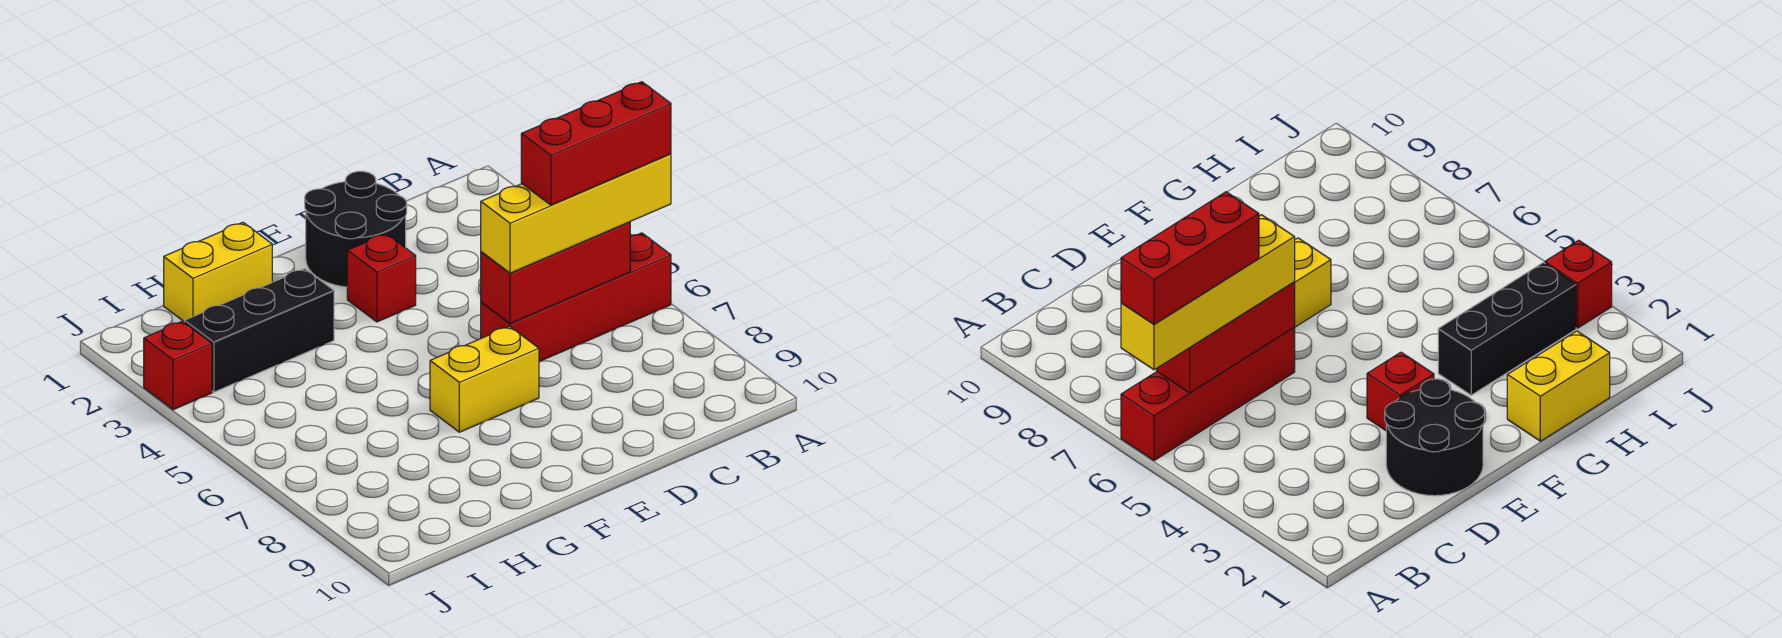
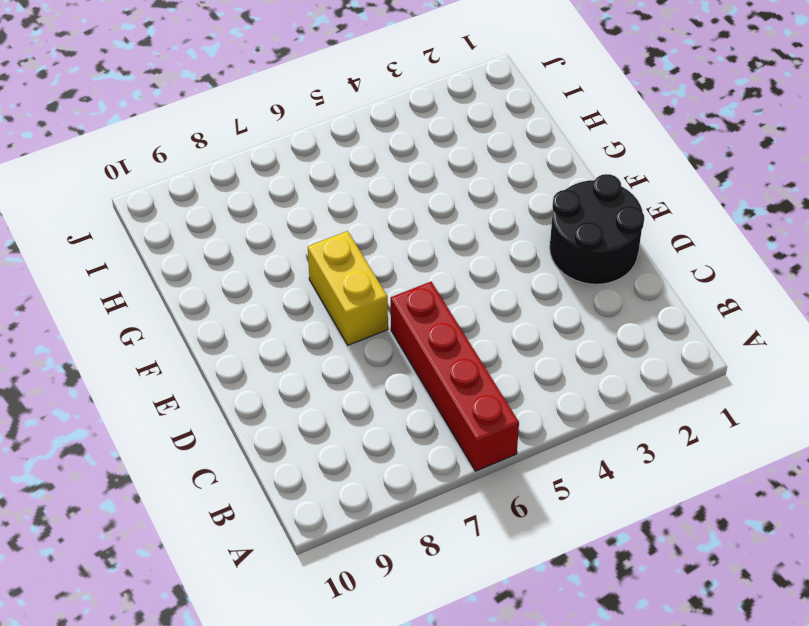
none -> red brick E3 level 1
none -> yellow brick G1:H1 level 1

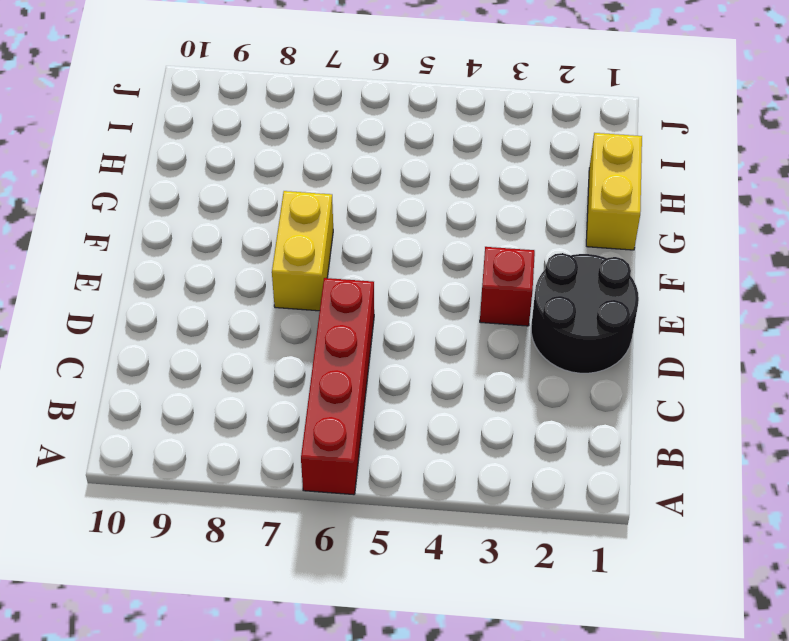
none -> black brick G3:I3 level 1
none -> red brick J3 level 1

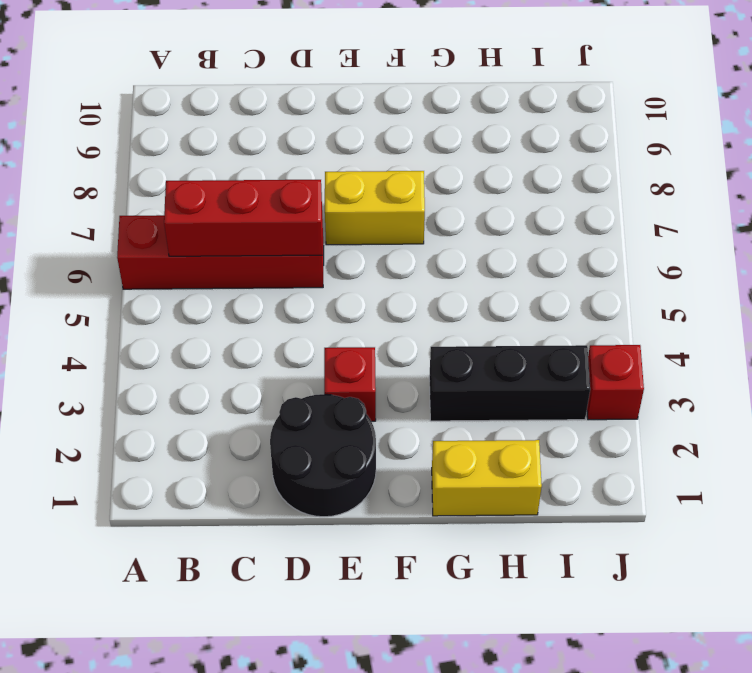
none -> yellow brick A6:D6 level 3
none -> red brick A6:C6 level 4

